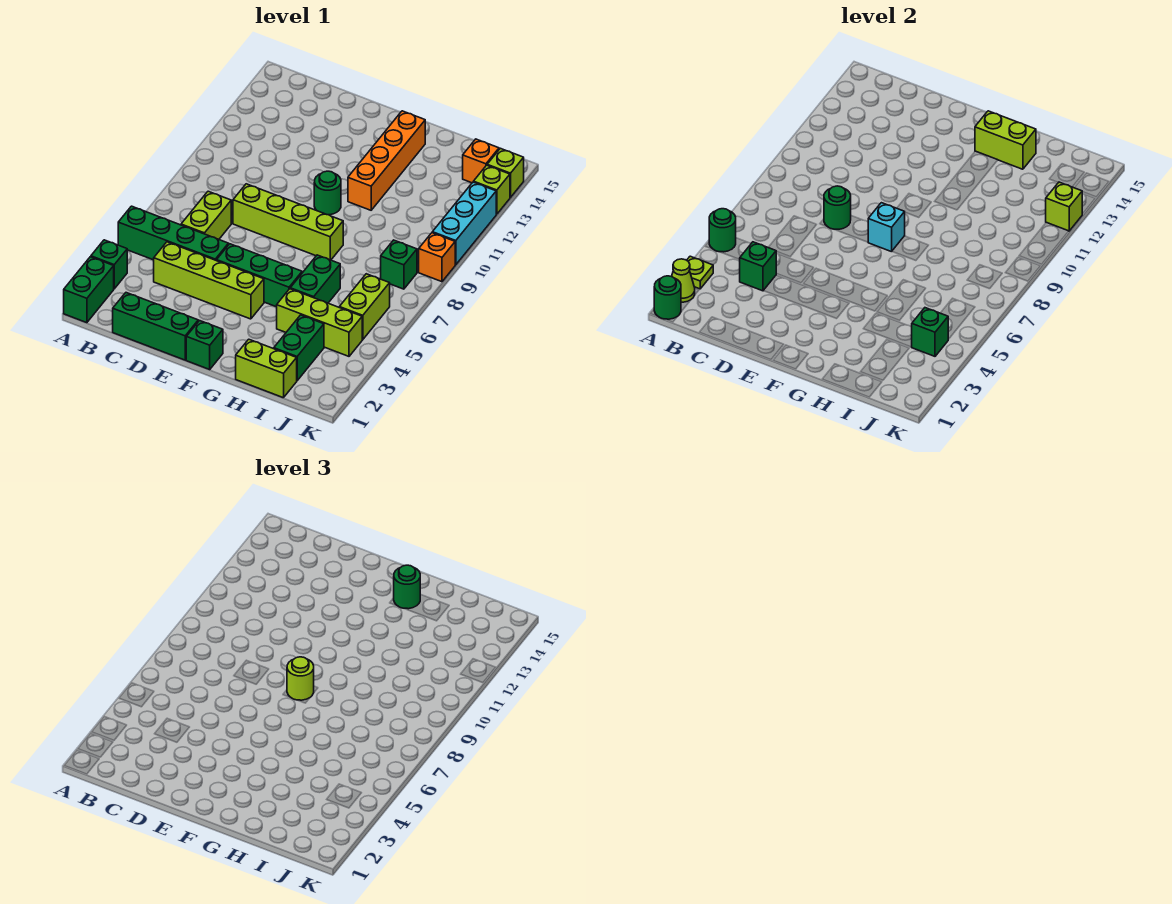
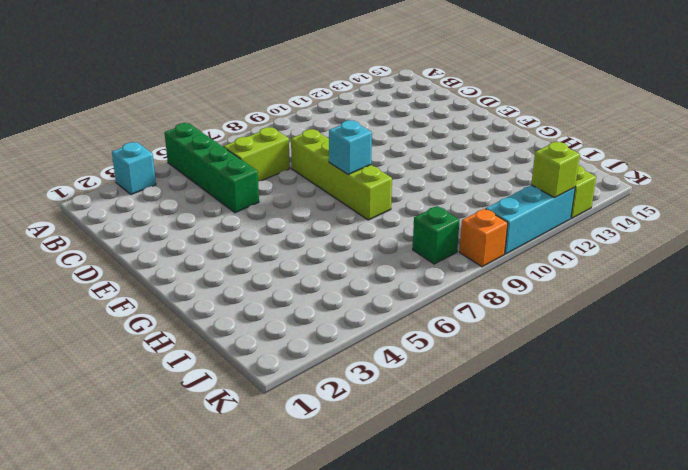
cyan brick A3 level 1 -> green brick A3 level 1
none -> green brick A1:A2 level 1
none -> green brick C1:E1 level 1
none -> lime brick C4:F4 level 1
none -> green brick E5:G5 level 1

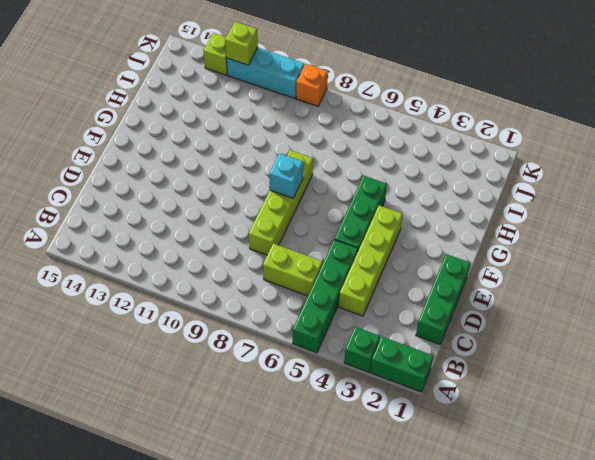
none -> green brick F1 level 1
none -> green round brick F10 level 1
none -> orange brick G11:G14 level 1
none -> lime brick H1:I1 level 1

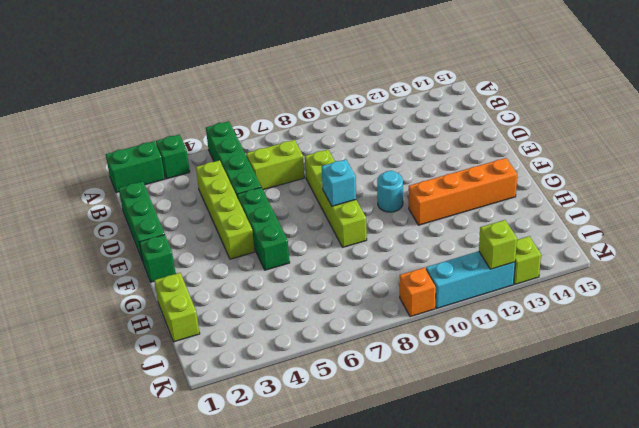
cyan round brick F10 level 1 -> green round brick F10 level 1
none -> lime brick H4:J4 level 1
none -> green brick H5:H6 level 1
none -> green brick I2:I3 level 1
none -> lime brick J5:J6 level 1

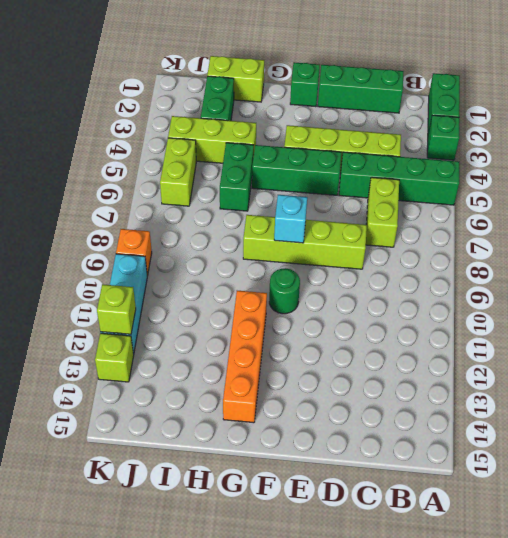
none -> green brick J8 level 1
none -> orange brick J14 level 1
none -> lime brick K14 level 1
none -> green round brick A1 level 2

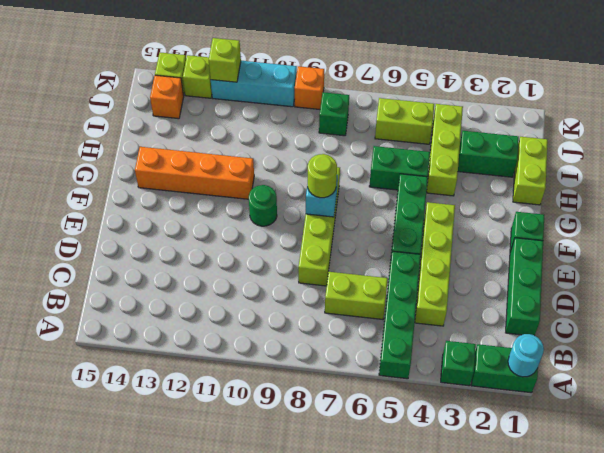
cyan round brick A1 level 2 -> green round brick A1 level 2
none -> lime cone A2 level 2
none -> lime plate A3 level 2
none -> green round brick A5 level 2
none -> green brick C4 level 2

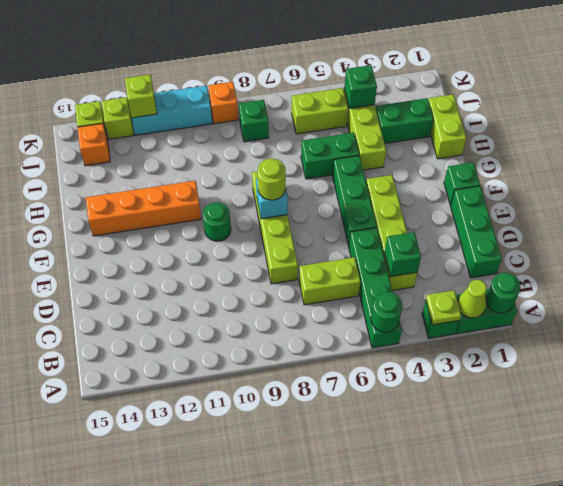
none -> green round brick D8 level 2
none -> lime brick G14:H14 level 2
none -> green round brick G14 level 3

